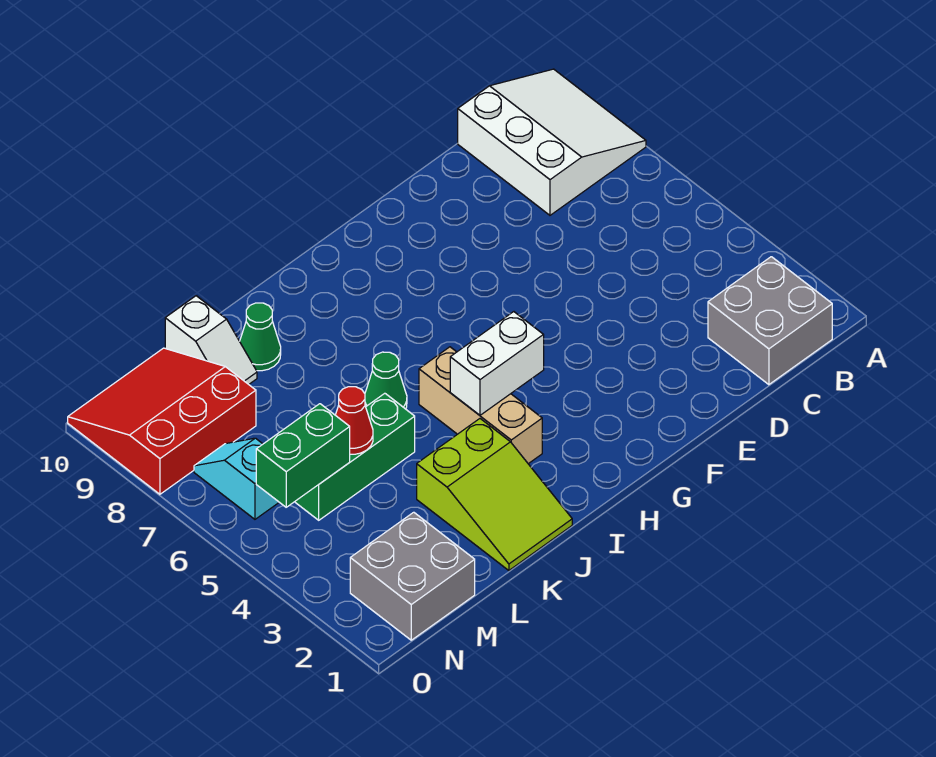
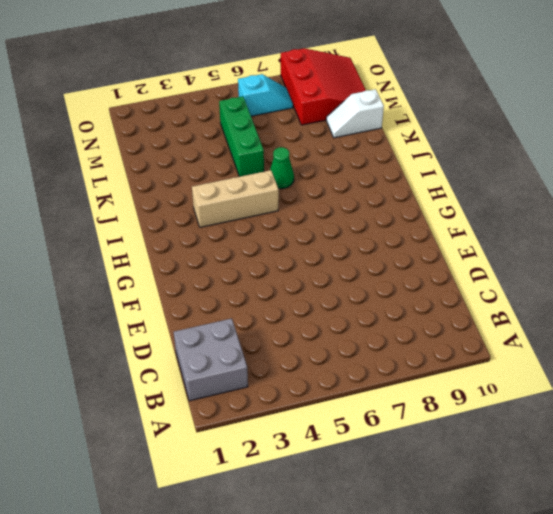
none -> white slope A8:C10 level 1 top C
none -> lime slope J1:K3 level 1 top 3
none -> green cone K9 level 1

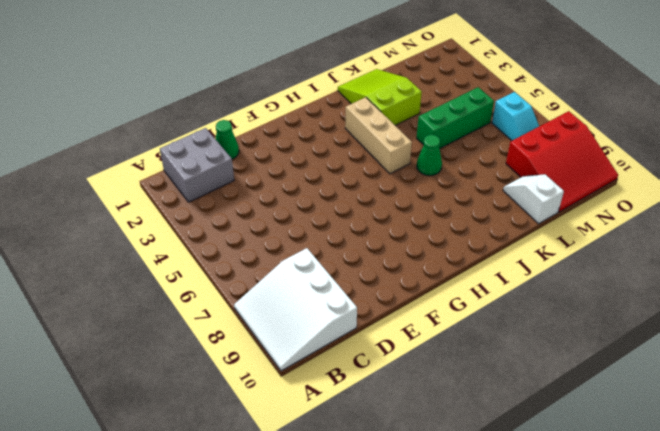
green cone D1 level 1 -> green cone K9 level 1
none -> grey brick M1:N2 level 1
none -> white brick H4:I4 level 2
none -> red cone L5 level 2

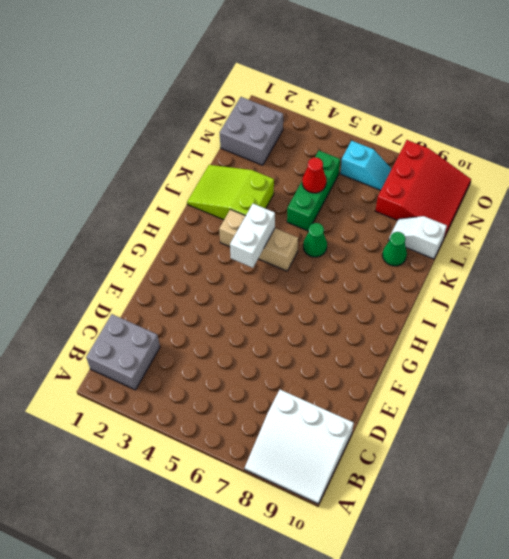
none -> green brick M5:N5 level 2

